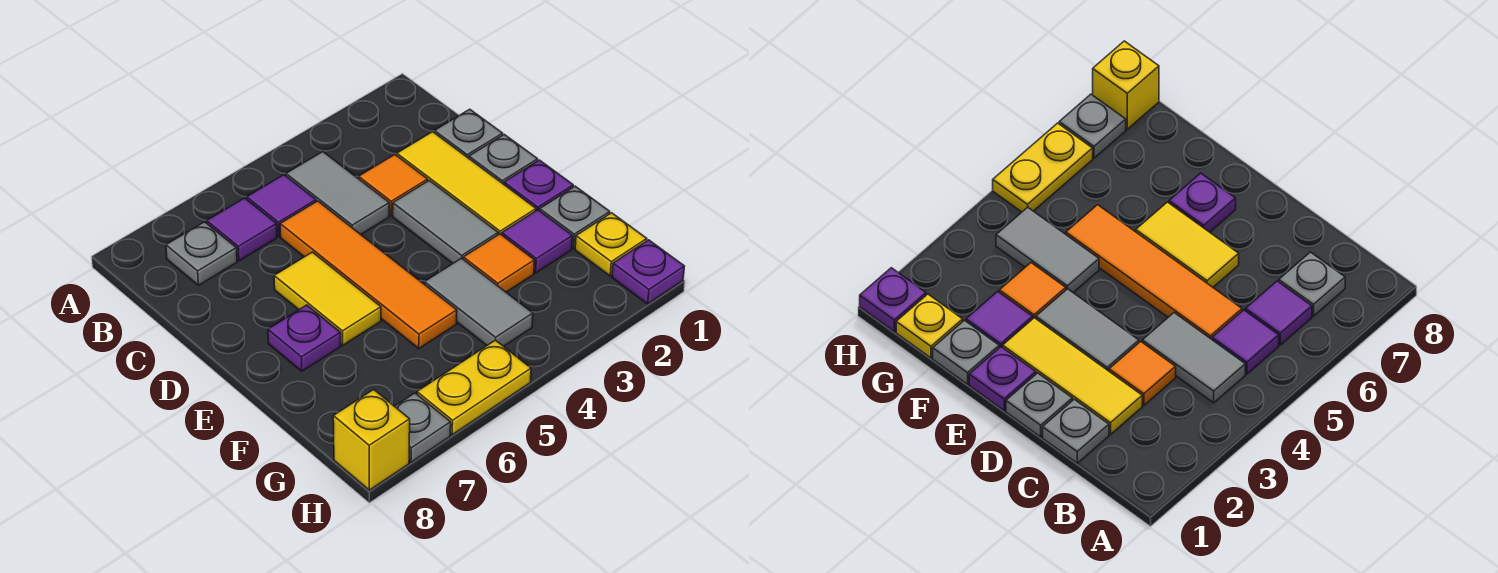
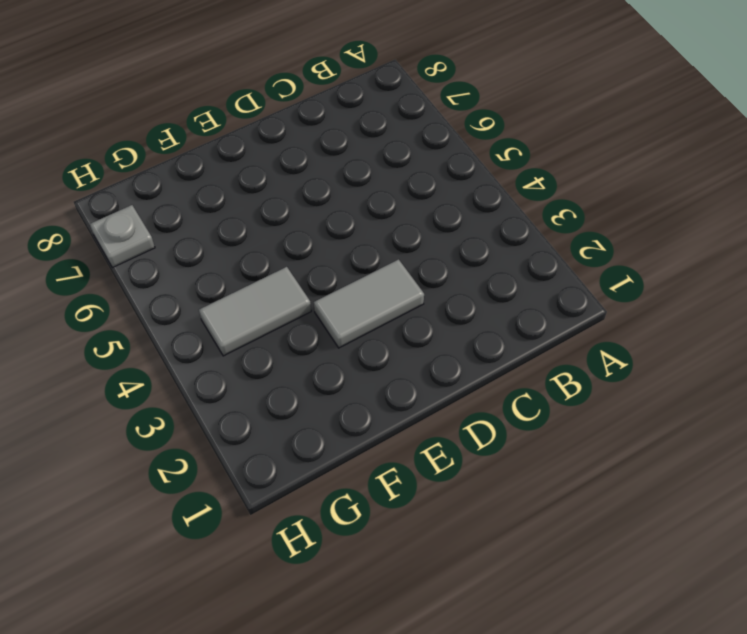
none -> grey tile B4:C4 level 1
none -> purple tile B5 level 1
none -> purple tile B6 level 1

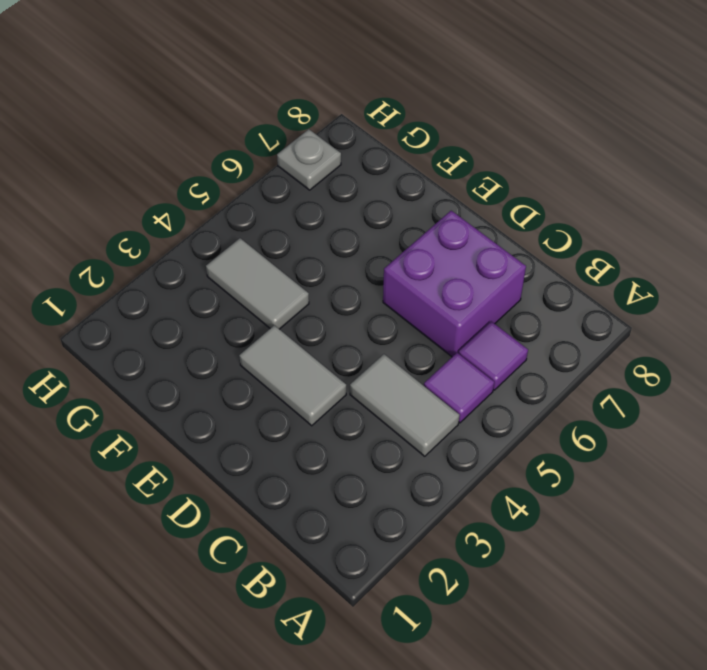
purple brick C6:D7 level 1 -> yellow tile D6:E6 level 1
none -> grey plate B7 level 1
none -> grey plate C1 level 1
none -> yellow tile C2:E2 level 1

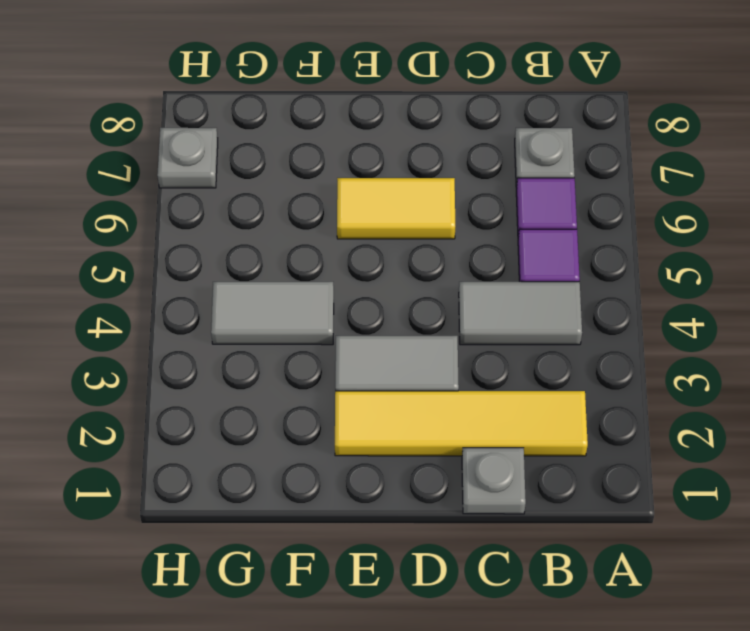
yellow tile B2:E2 level 1 -> yellow tile C2:E2 level 1
none -> orange tile C3 level 1
none -> orange tile C5:F5 level 1
none -> grey plate D1 level 1

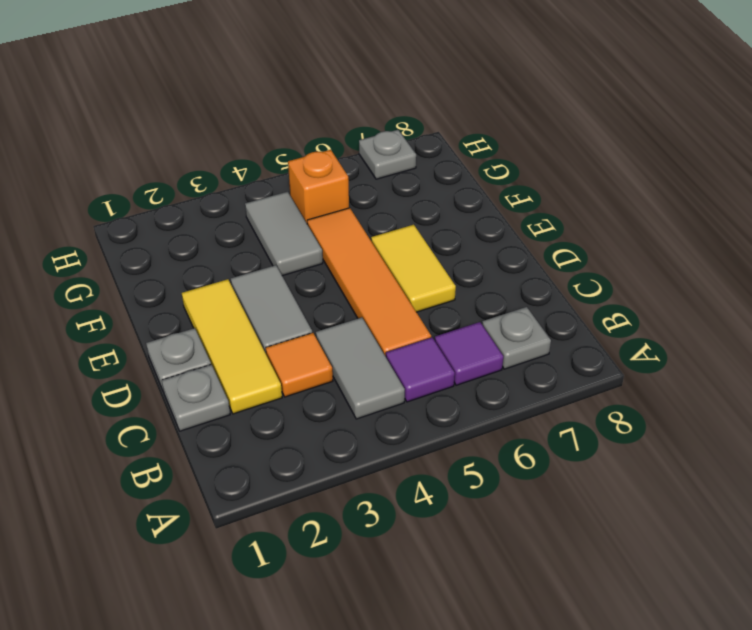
orange brick G5 level 1 -> none
none -> purple plate E1 level 1
none -> purple plate E7 level 1
none -> grey plate F1 level 1

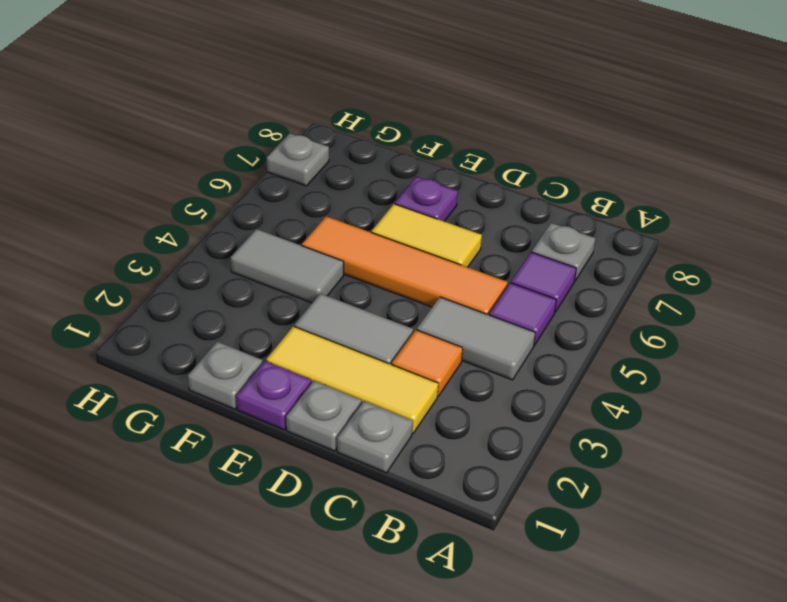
none -> purple tile F2 level 1
none -> orange tile F3 level 1
none -> yellow plate G1 level 1

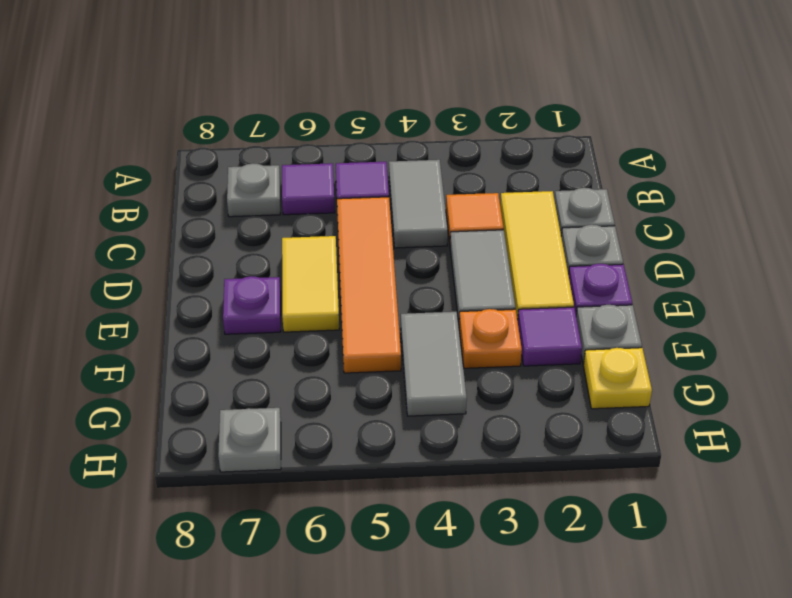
orange plate F3 level 1 -> orange tile F3 level 1
none -> purple plate H1 level 1
none -> yellow plate H5:H6 level 1
none -> yellow brick H8 level 1

